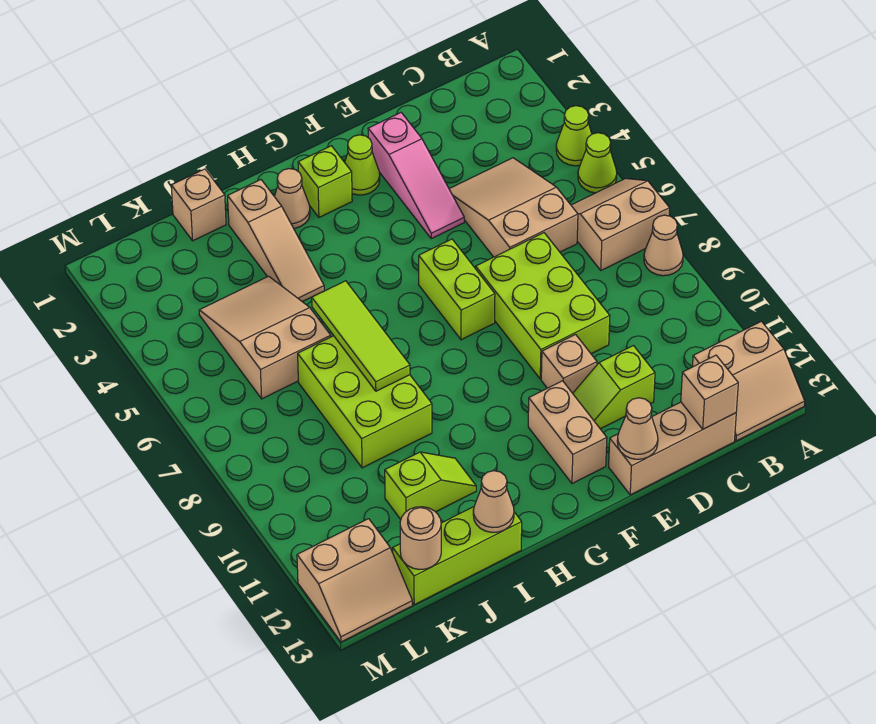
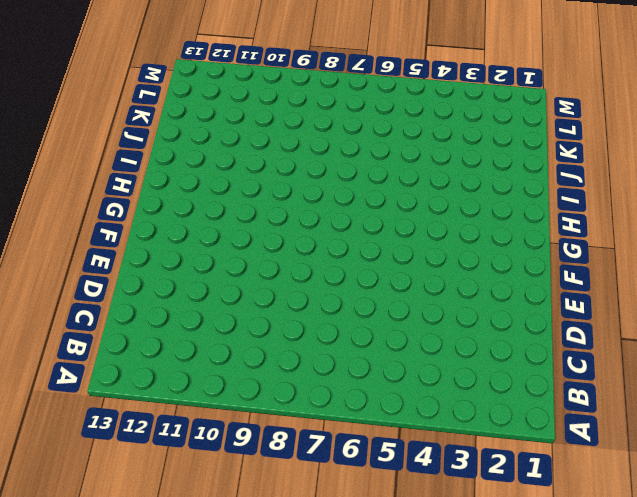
none -> lime cone A4 level 1
none -> lime cone A5 level 1
none -> tan slope A6:B7 level 1 top 7

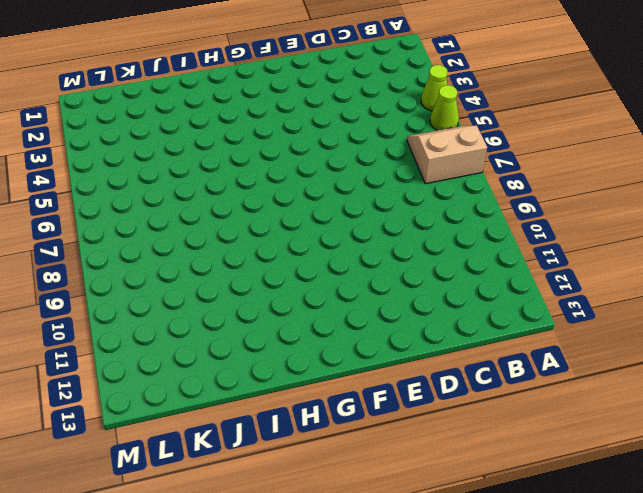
none -> tan cone A8 level 1
none -> tan slope A12:B13 level 1 top 12
none -> tan slope C4:D6 level 1 top 6

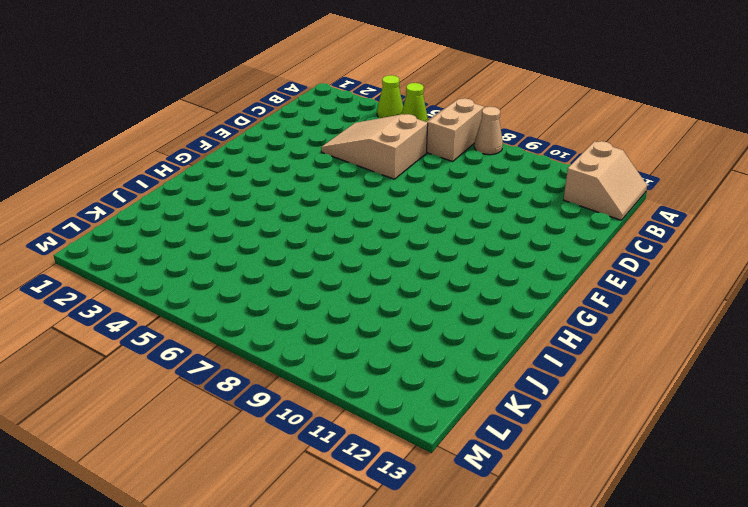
none -> tan brick C13:E13 level 1
none -> lime brick D7:E9 level 1
none -> lime slope D11:E11 level 1 top D

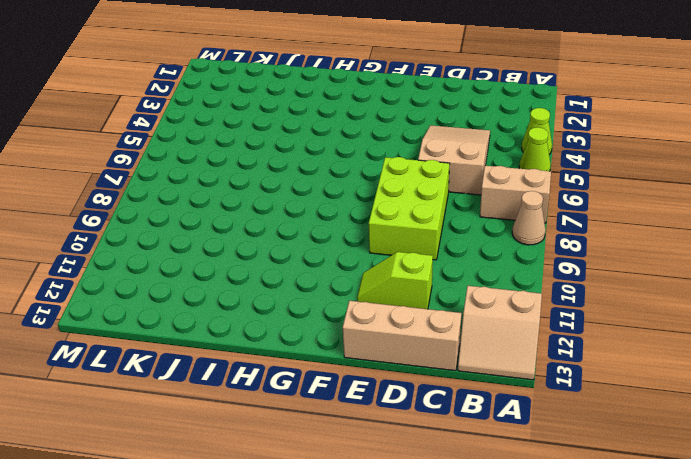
none -> pink slope E2:E4 level 1 top 2
none -> tan brick E10 level 1
none -> lime cone F2 level 1

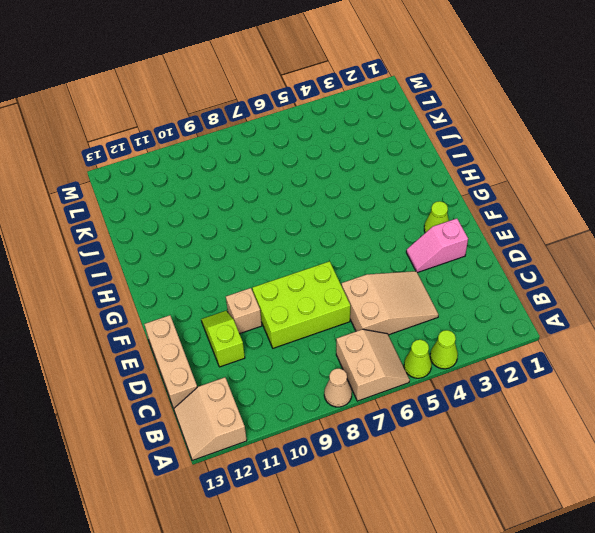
pink slope E2:E3 level 1 top 2 -> pink slope E2:E4 level 1 top 2
none -> lime brick F6:F7 level 1
none -> tan brick F11:F12 level 1
none -> lime brick G2 level 1

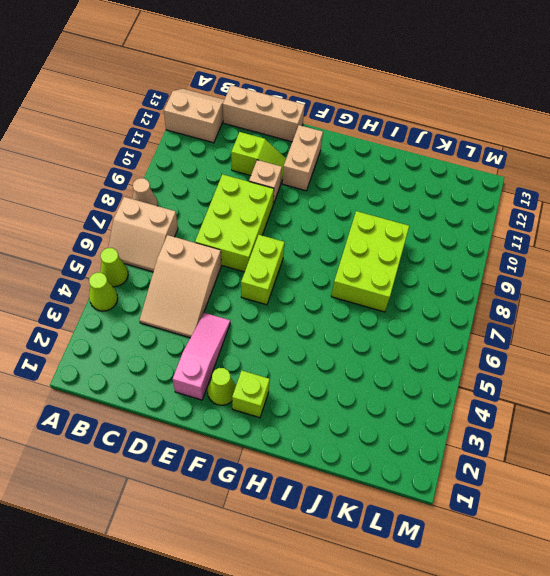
none -> tan cone H2 level 1
none -> tan slope I2:I4 level 1 top 2
none -> lime slope I11:J11 level 1 top J

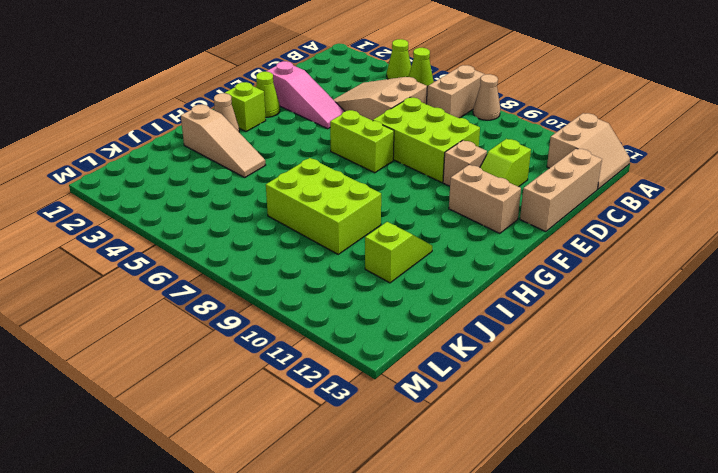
none -> lime brick I13:K13 level 1
none -> tan brick J1 level 1
none -> tan slope J4:K6 level 1 top 6

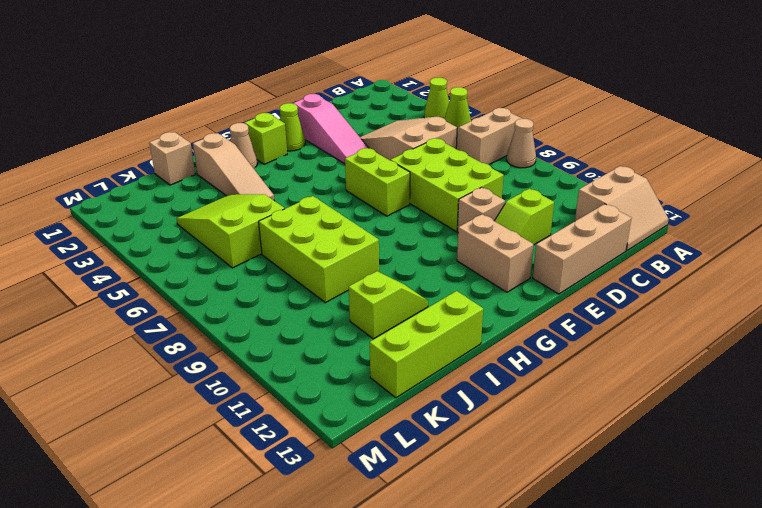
lime slope J4:K6 level 1 top 6 -> tan slope J4:K6 level 1 top 6
none -> tan slope L12:M13 level 1 top 12
none -> tan brick C13 level 2
none -> tan cone E13 level 2

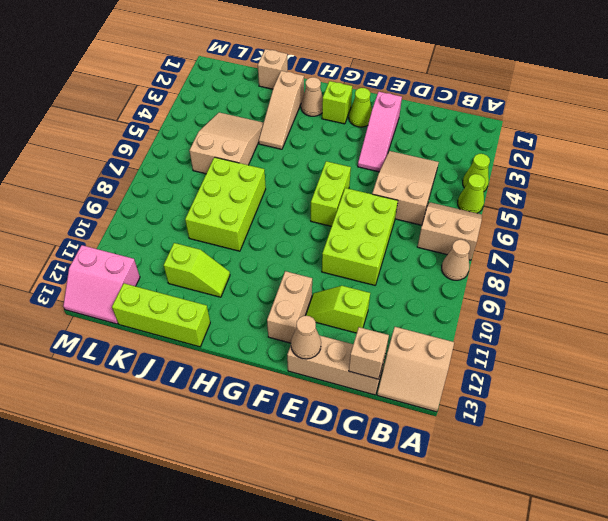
pink slope L12:M13 level 1 top 12 -> tan slope L12:M13 level 1 top 12
none -> tan brick E10 level 1
none -> lime tile I6:I8 level 2
none -> tan cone I13 level 2

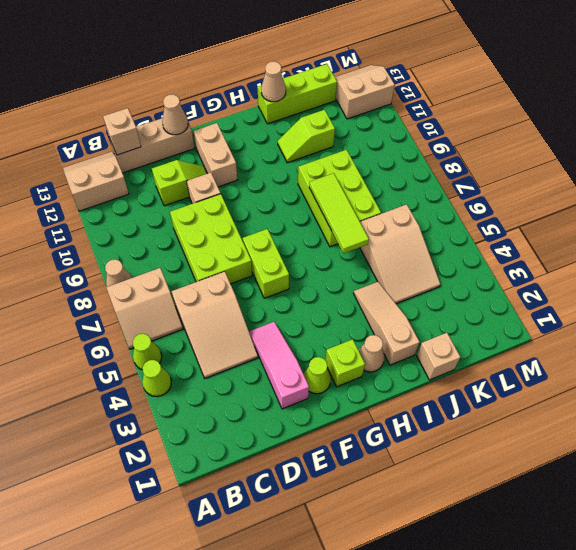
none -> tan round brick K13 level 2

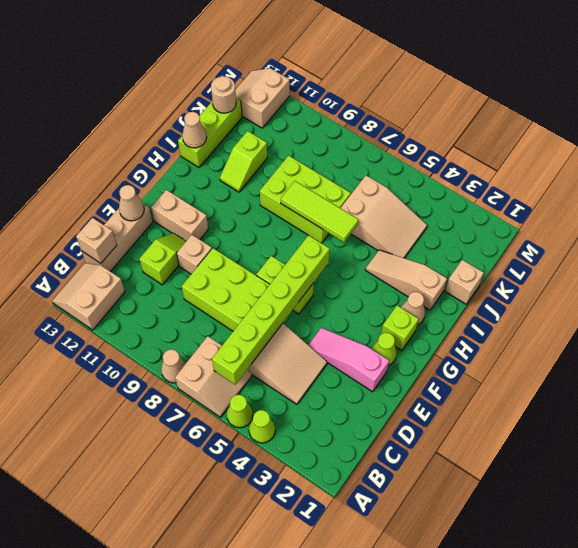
lime brick B6:G6 level 2 -> none

